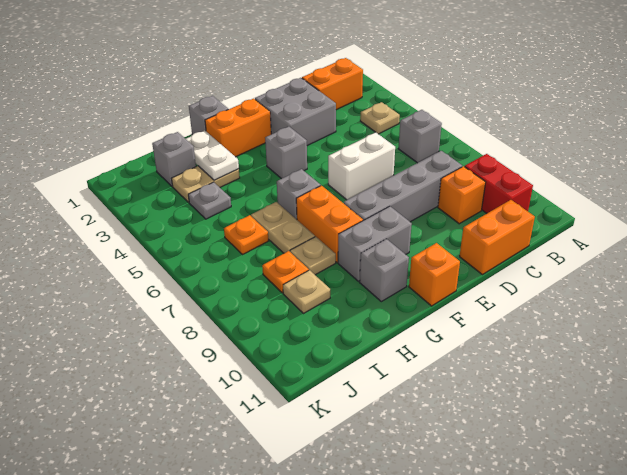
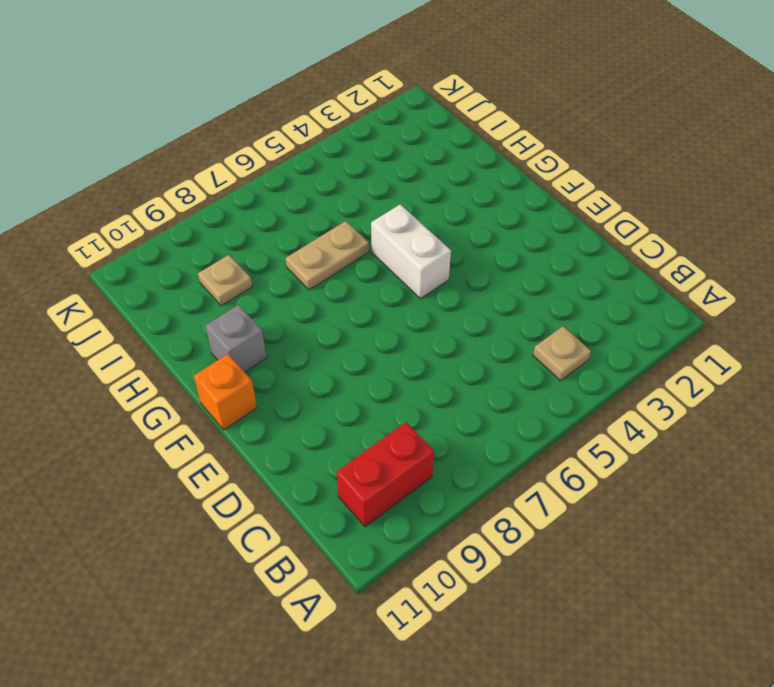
white brick F5:G5 level 1 -> white brick D6:E6 level 1
none -> orange brick B2:C2 level 1
none -> grey brick B6 level 1
none -> grey brick C8:F8 level 1

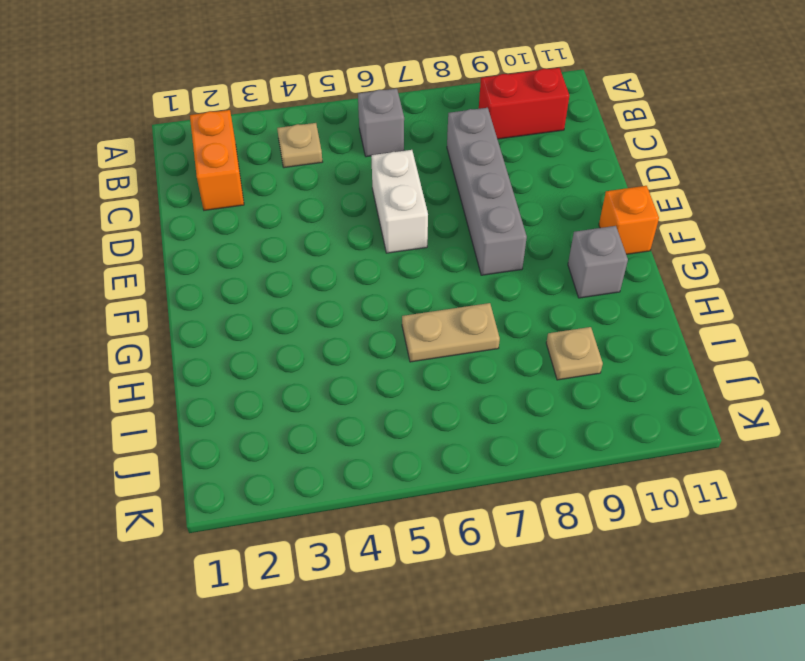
none -> orange brick C9 level 1
none -> orange brick C11:D11 level 1
none -> grey brick D2:E3 level 1

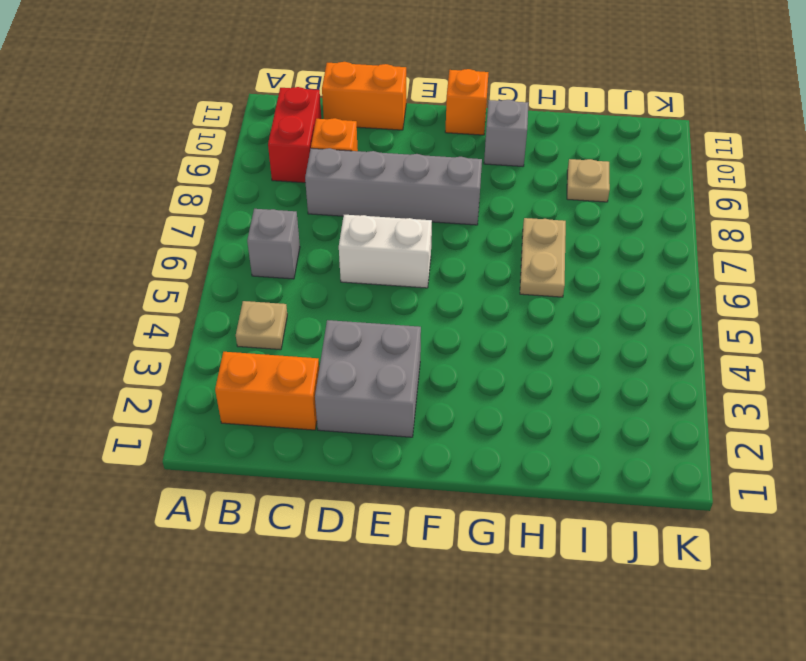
none -> orange brick F2:G2 level 1
none -> grey brick F4 level 1
none -> grey brick F9:G9 level 1

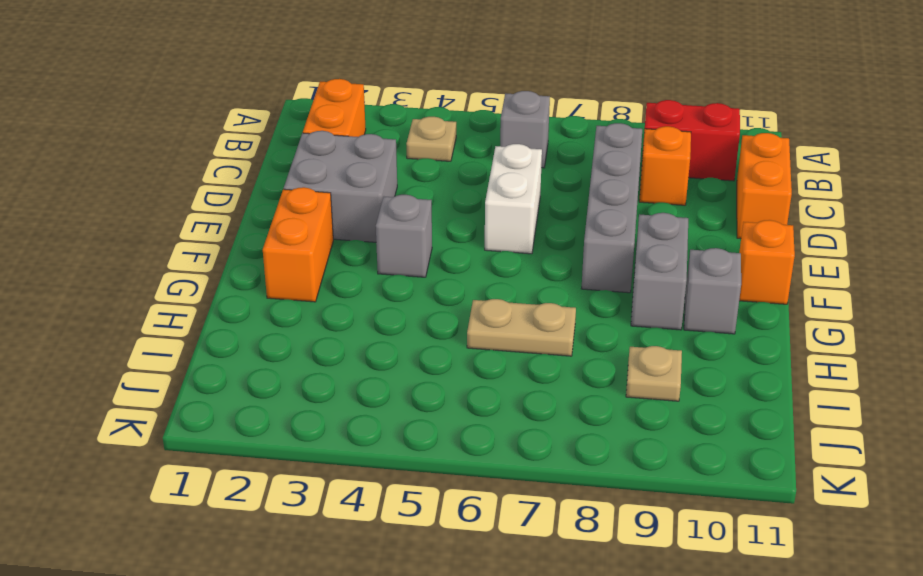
none -> grey brick G1 level 1
none -> grey brick G6 level 1
none -> orange brick G7:G8 level 1

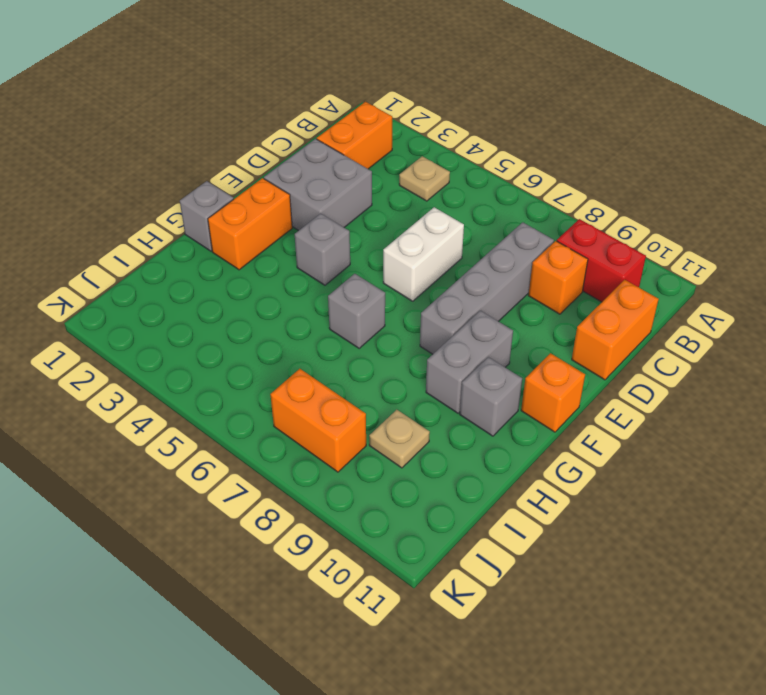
orange brick J7:J8 level 1 -> orange brick G7:G8 level 1
none -> grey brick B6 level 1
none -> tan plate H3:I3 level 1
none -> tan plate H6:H7 level 1

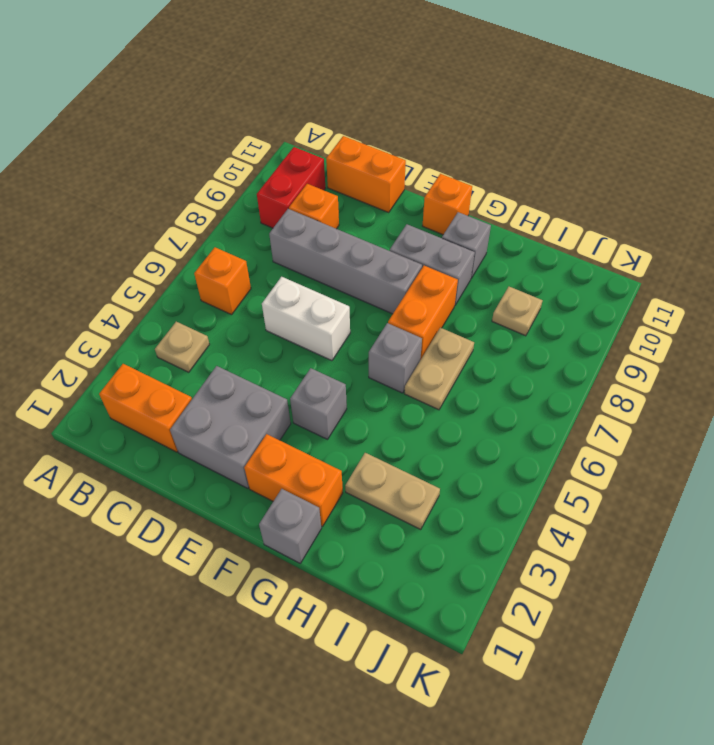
orange brick B6 level 1 -> grey brick B6 level 1
none -> tan plate H8 level 1
none -> grey brick I2 level 1
none -> grey plate I4 level 1

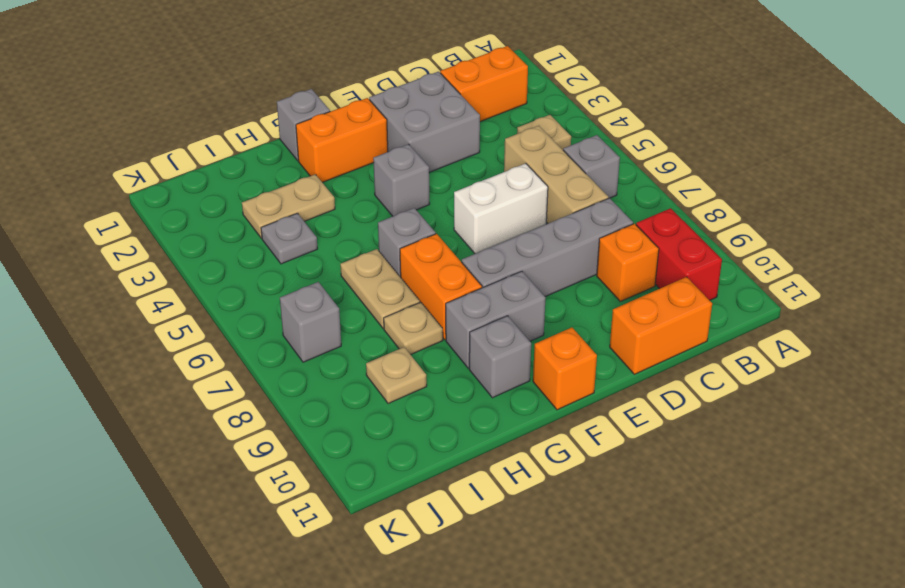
tan brick C5:C7 level 1 -> none
grey brick J7 level 1 -> grey brick I2 level 1
none -> orange plate I6 level 1
none -> orange plate I8 level 1
none -> white plate H2:H3 level 2

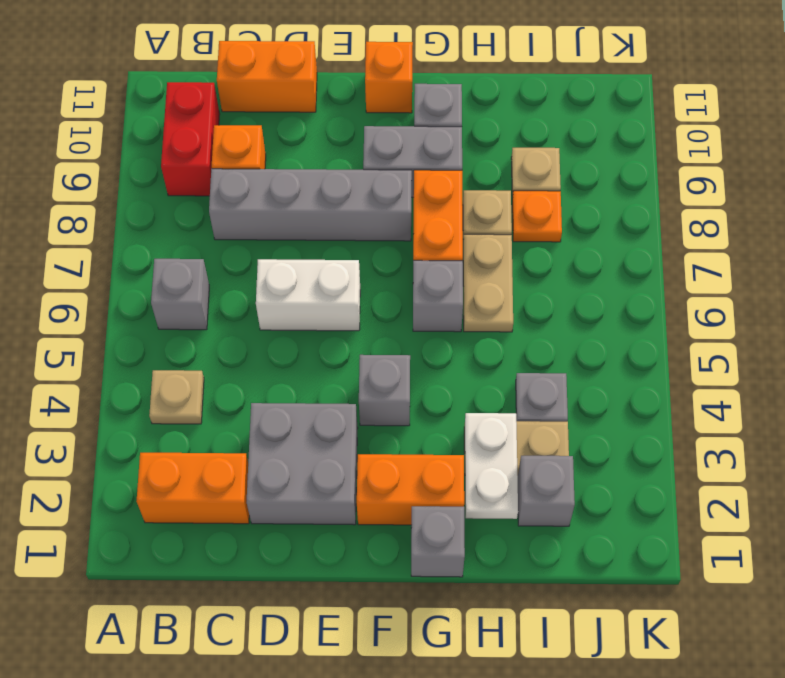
none -> orange plate I6 level 1

